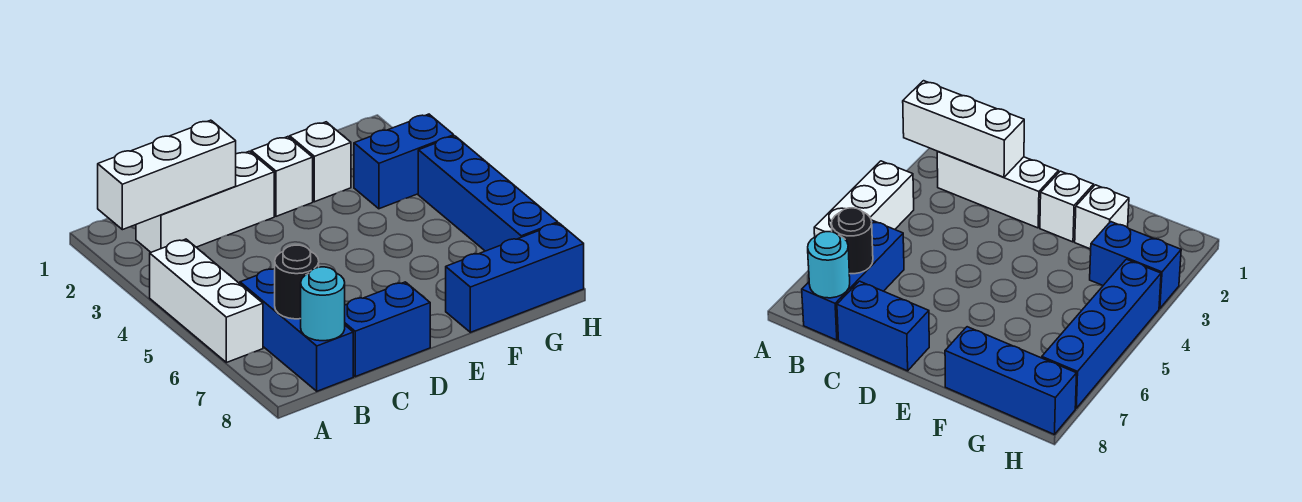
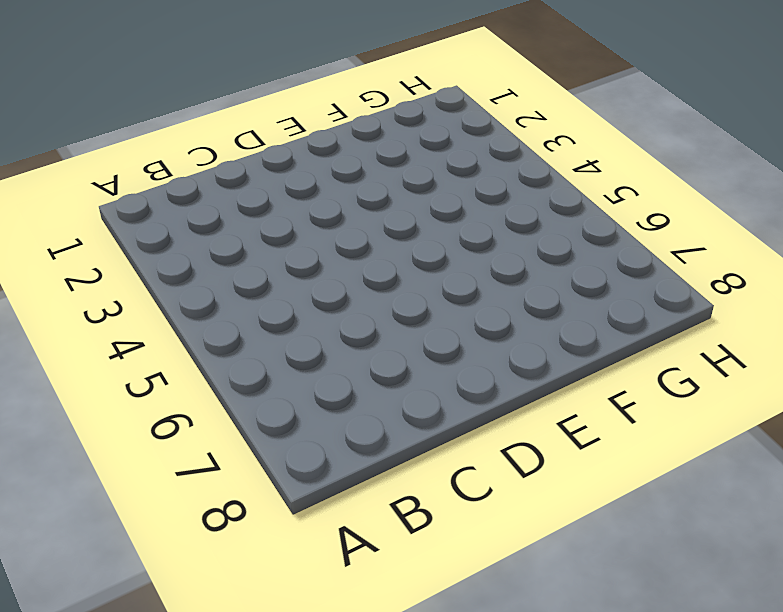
none -> white brick A4:A6 level 1
none -> white brick B2:D2 level 1
none -> blue brick B6:B8 level 1

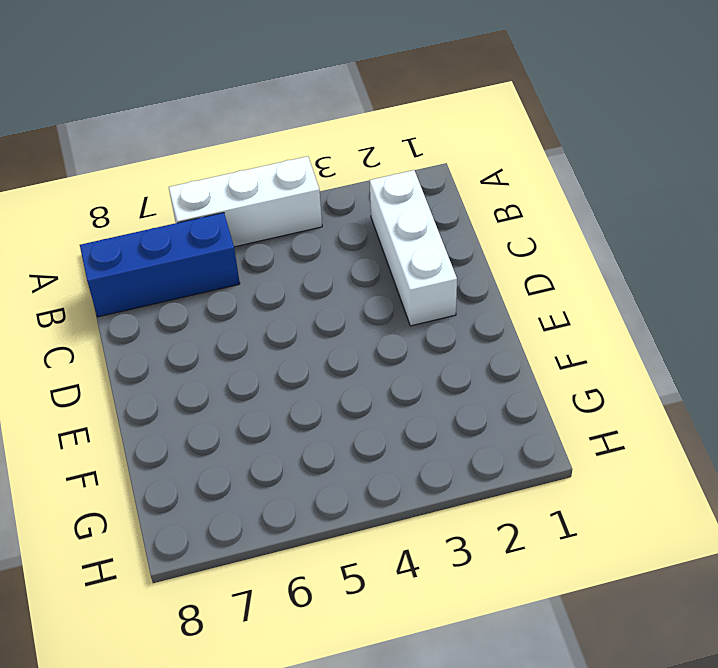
none -> blue brick C8:D8 level 1
none -> white brick E2 level 1
none -> white brick F2 level 1

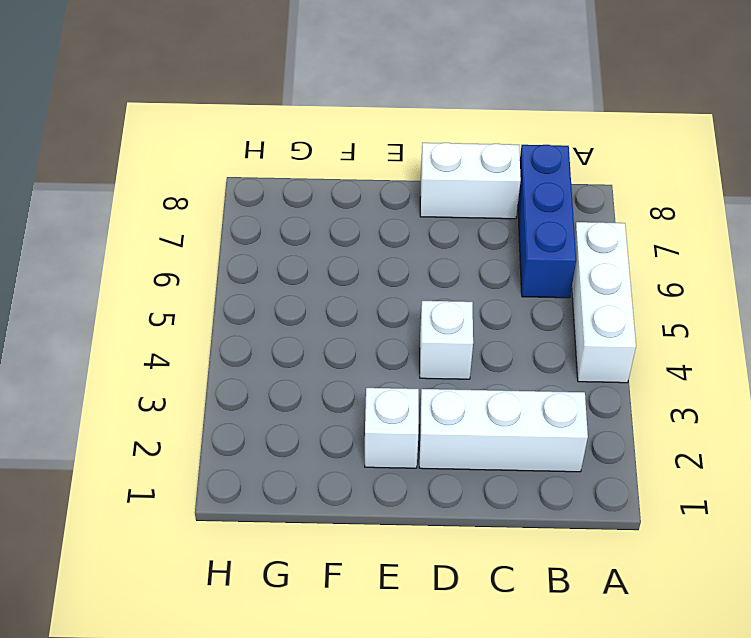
white brick C8:D8 level 1 -> blue brick C8:D8 level 1
white brick D4 level 1 -> white brick F2 level 1
none -> blue brick F8:H8 level 1
none -> blue brick G3:H3 level 1
none -> blue brick H4:H7 level 1

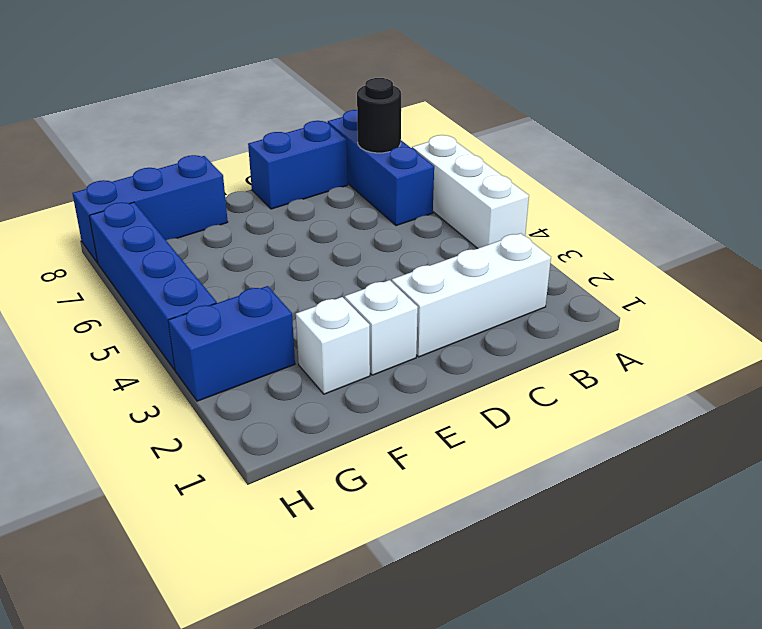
none -> white brick A2:C2 level 2
none -> cyan round brick B8 level 2

